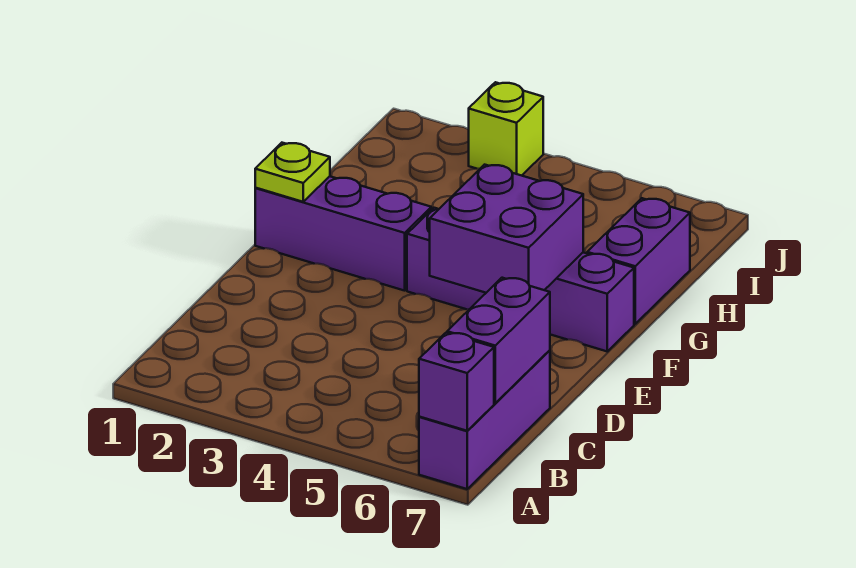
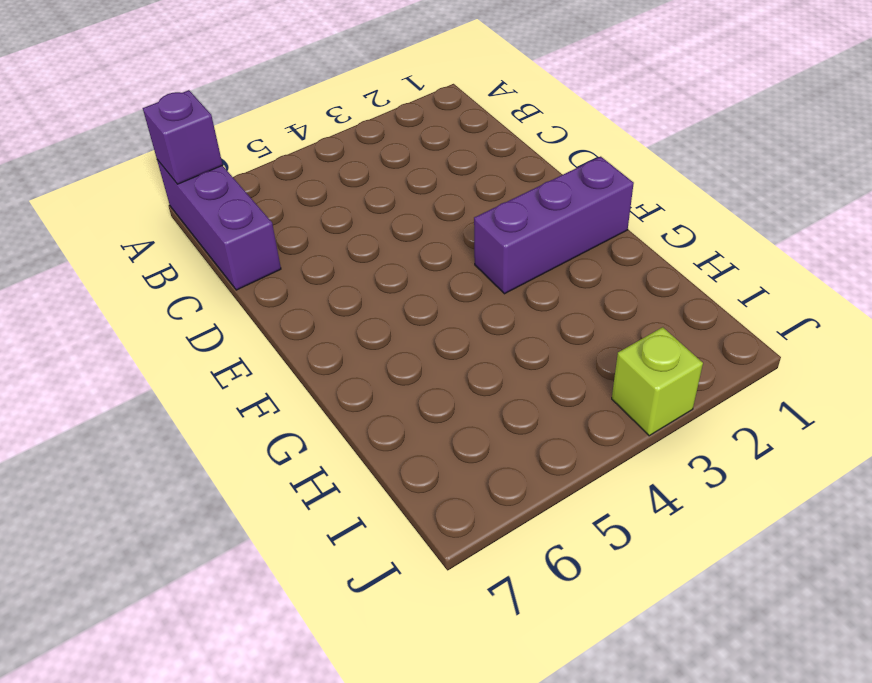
none -> purple brick F4:F7 level 1
none -> purple brick G7:H7 level 1

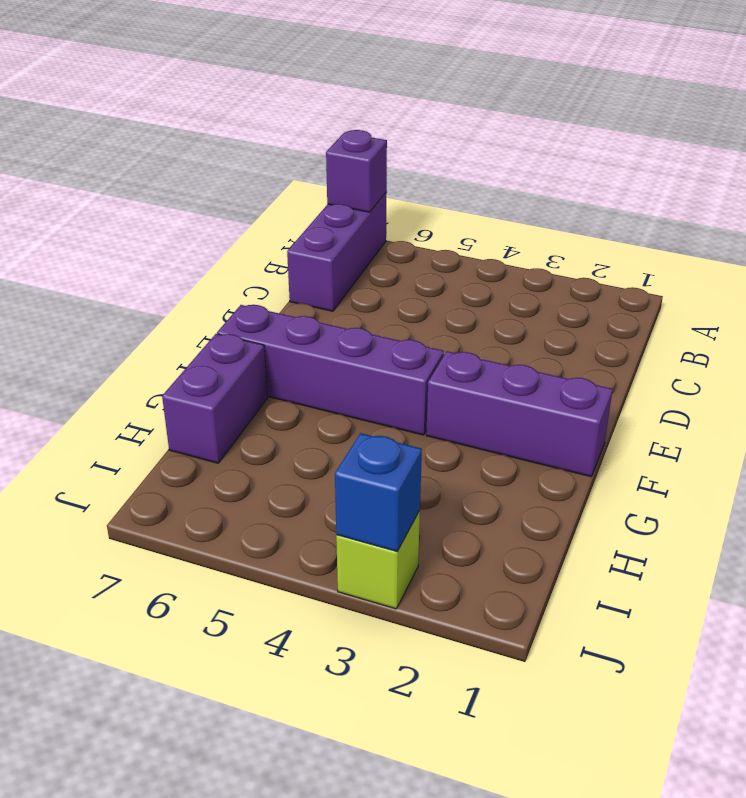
blue brick J3 level 2 -> none
none -> purple brick B7:C7 level 2
none -> purple brick E5:F6 level 2

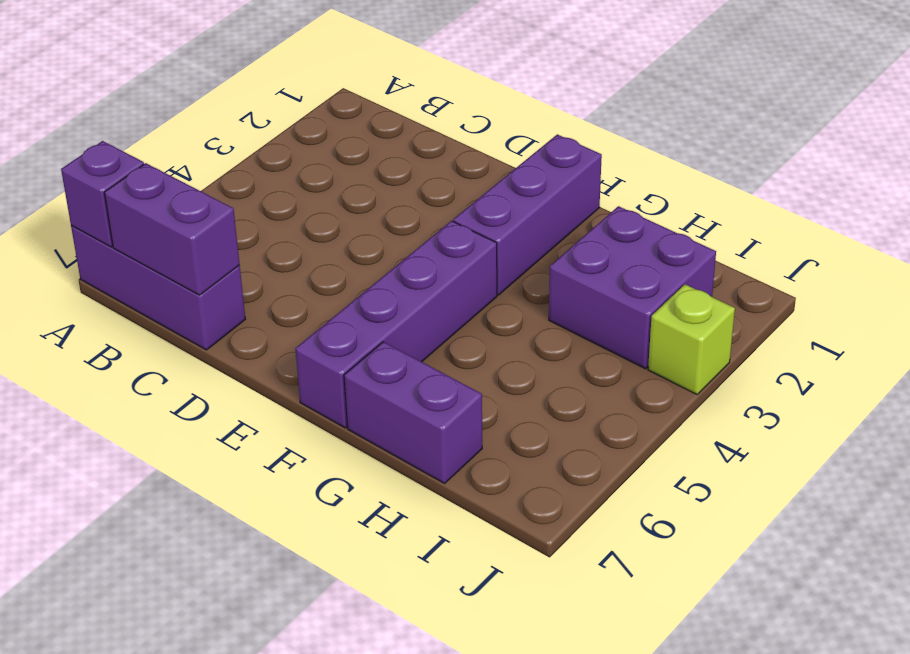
purple brick H2:I3 level 1 -> purple brick E5:F6 level 2
none -> lime plate F1 level 2

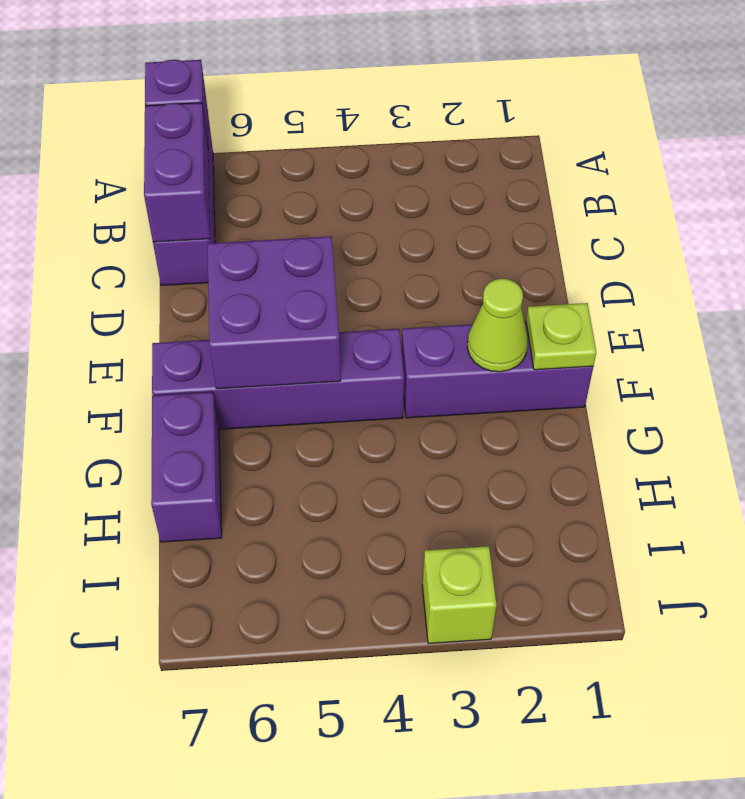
lime cone F2 level 2 -> none

